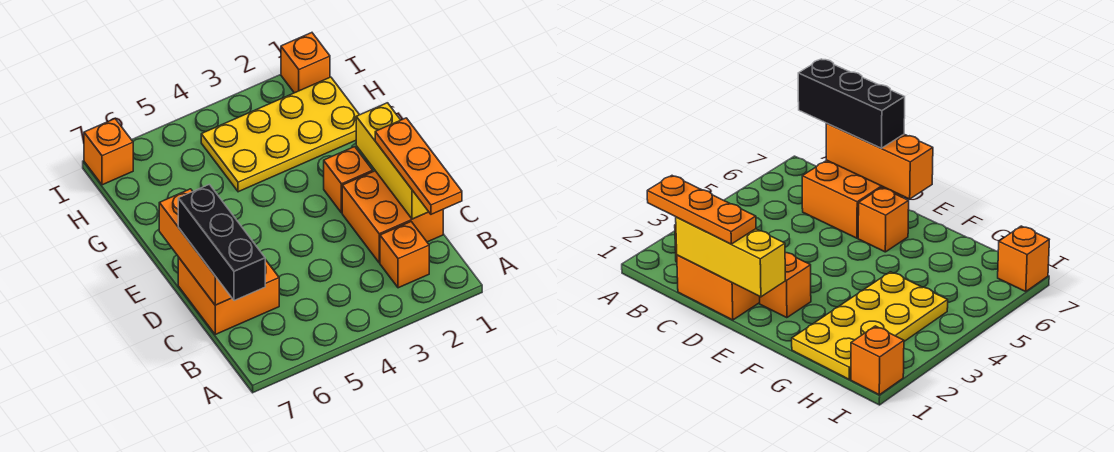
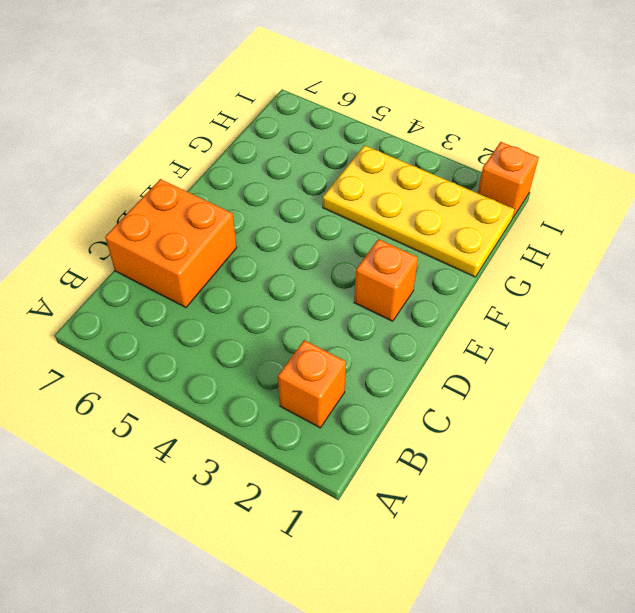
none -> orange brick C1:D2 level 1
none -> orange brick E6 level 1
none -> orange brick I7 level 1

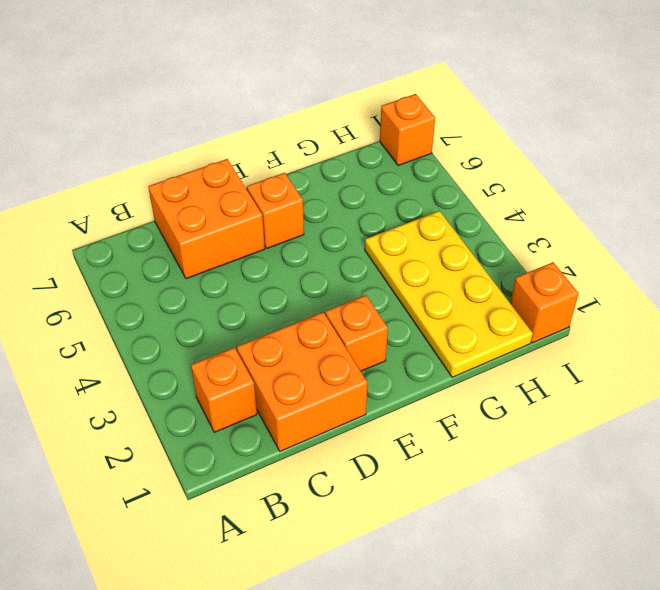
none -> yellow brick C1:E1 level 2
none -> orange brick C7:E7 level 2
none -> orange plate B1:D1 level 3

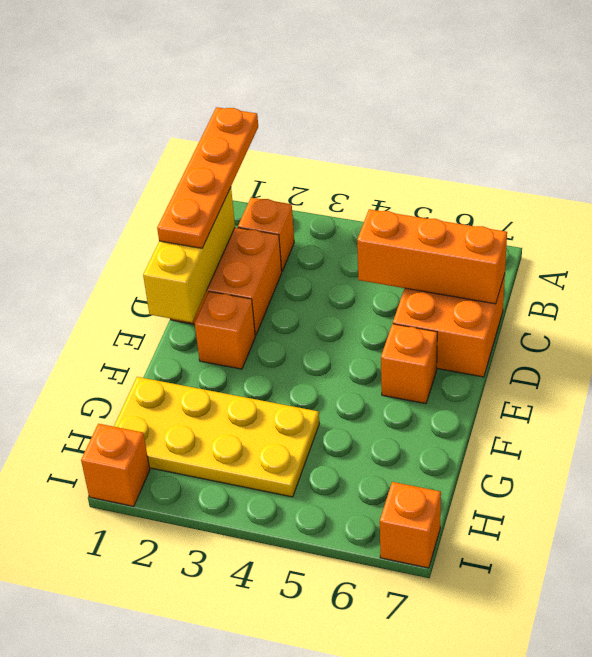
orange plate A1:D1 level 3 -> orange plate B1:D1 level 3
orange brick C5:C7 level 2 -> orange brick C7:E7 level 2
none -> black brick B7:D7 level 3

